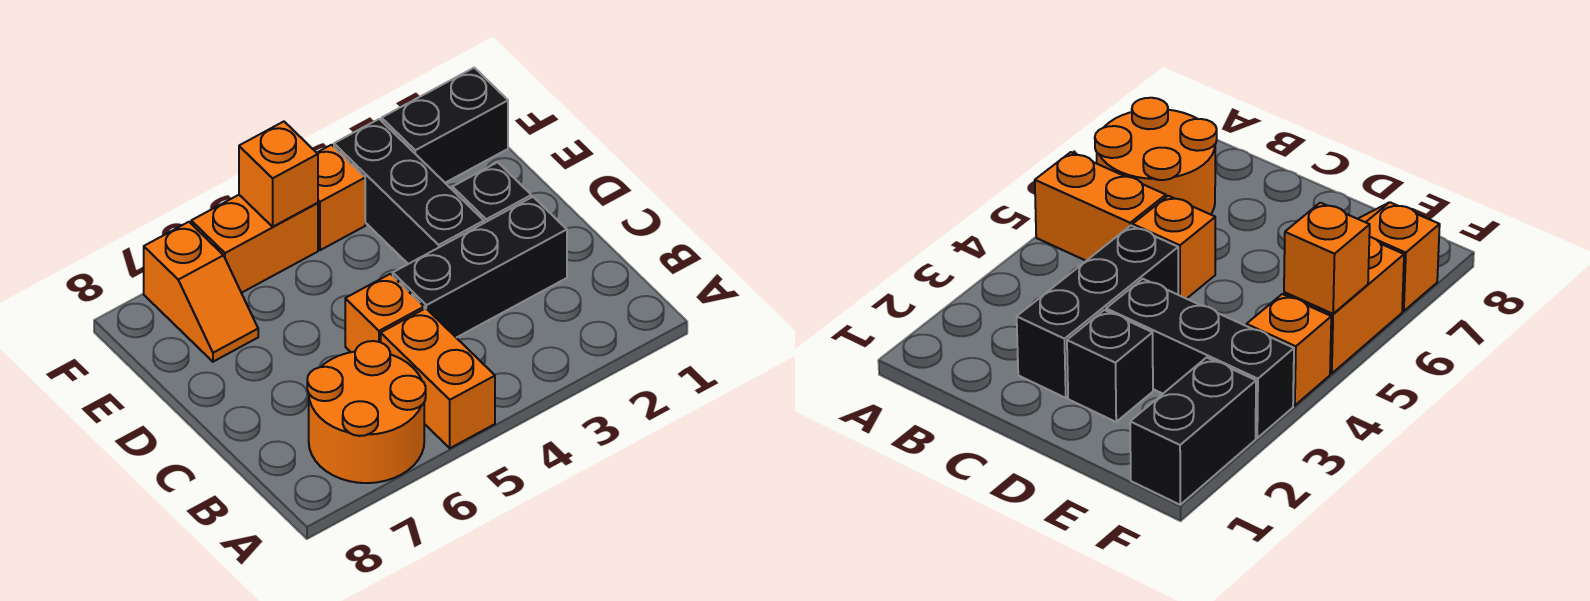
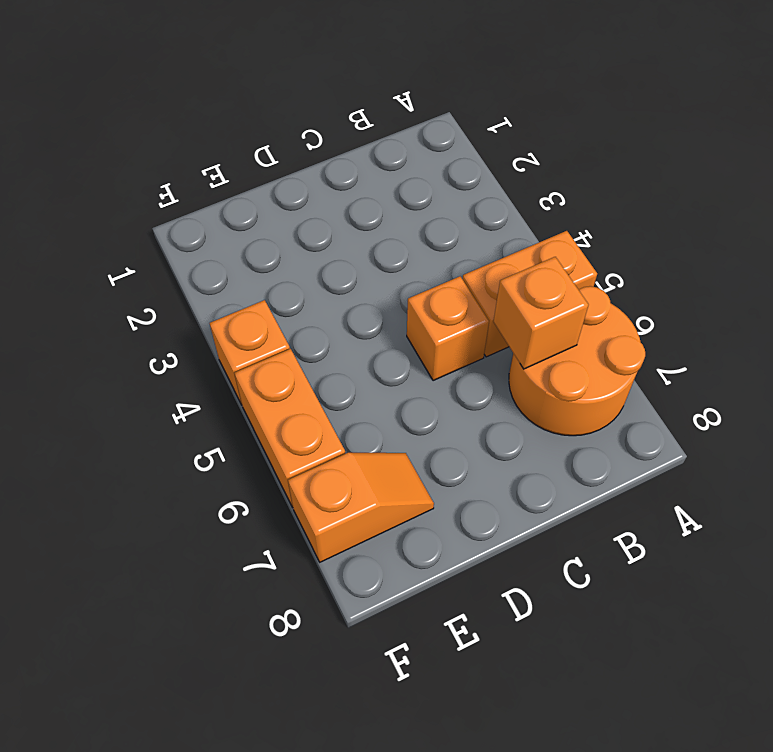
orange brick B6 level 2 -> orange brick F5 level 2
none -> black brick C2:C4 level 1
none -> black brick D2 level 1

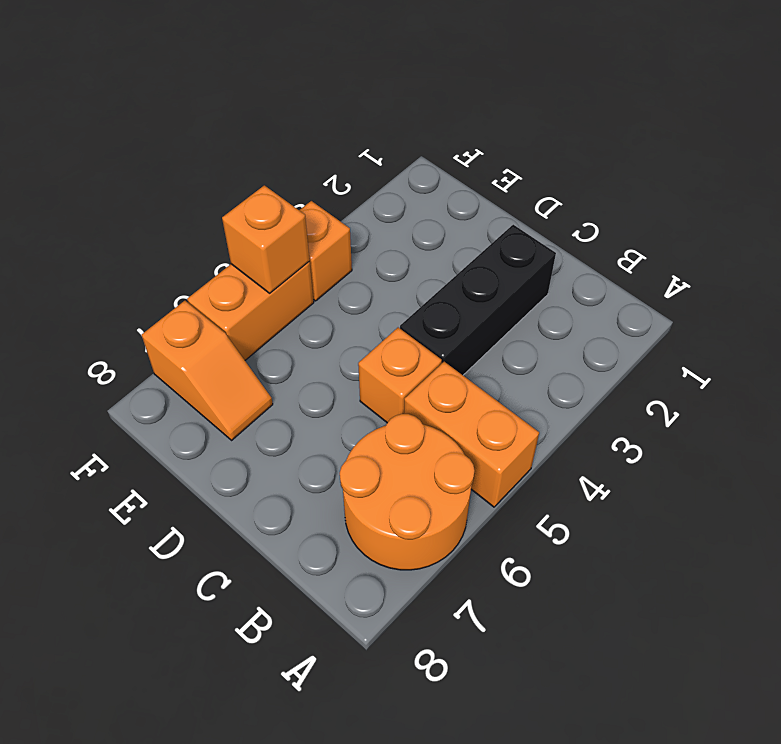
none -> black brick D2 level 1
none -> black brick D3:F3 level 1

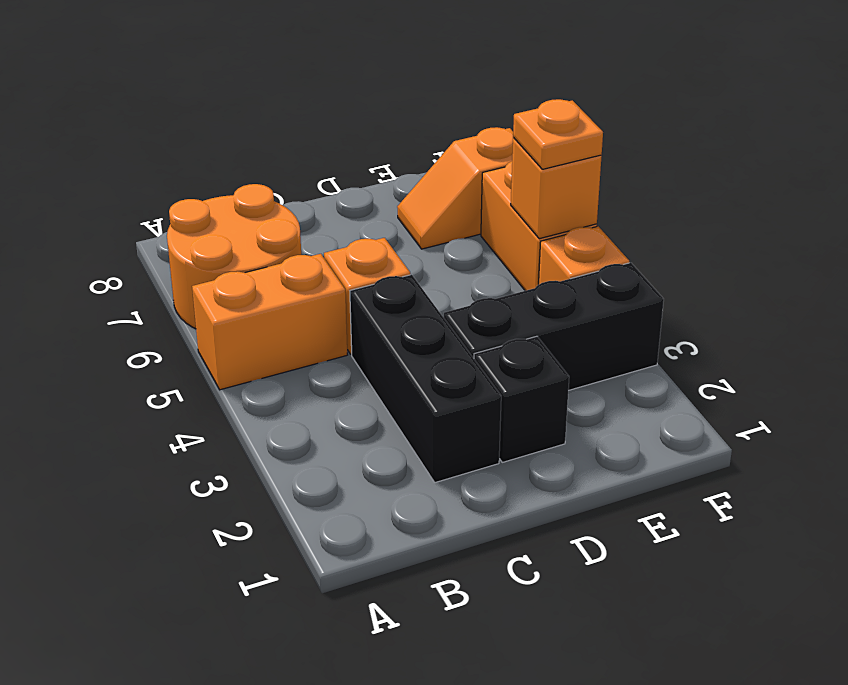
orange plate F5 level 3 -> none
none -> black brick F1:F2 level 1

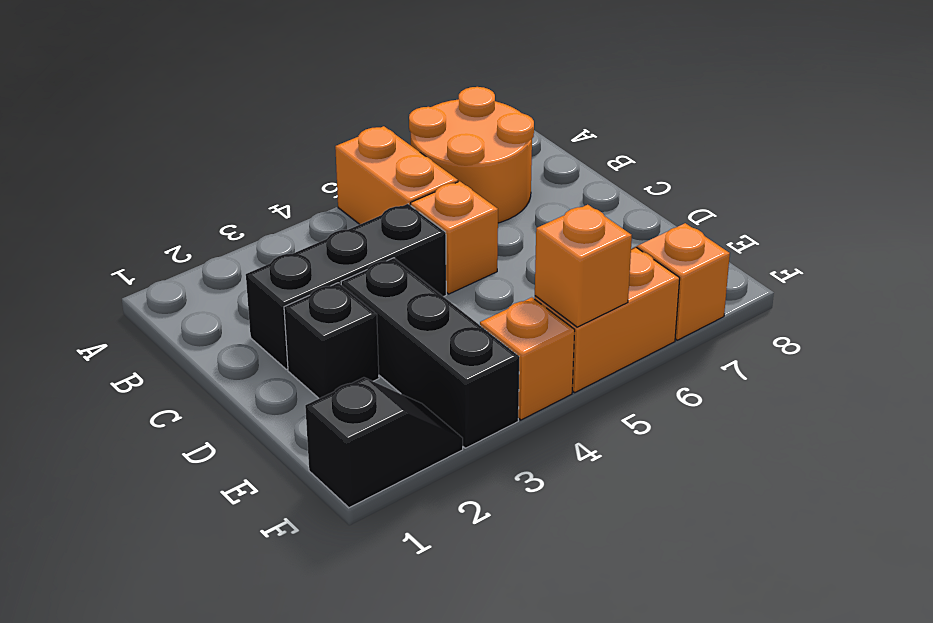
black slope F1:F2 level 1 top 1 -> black brick F1:F2 level 1

